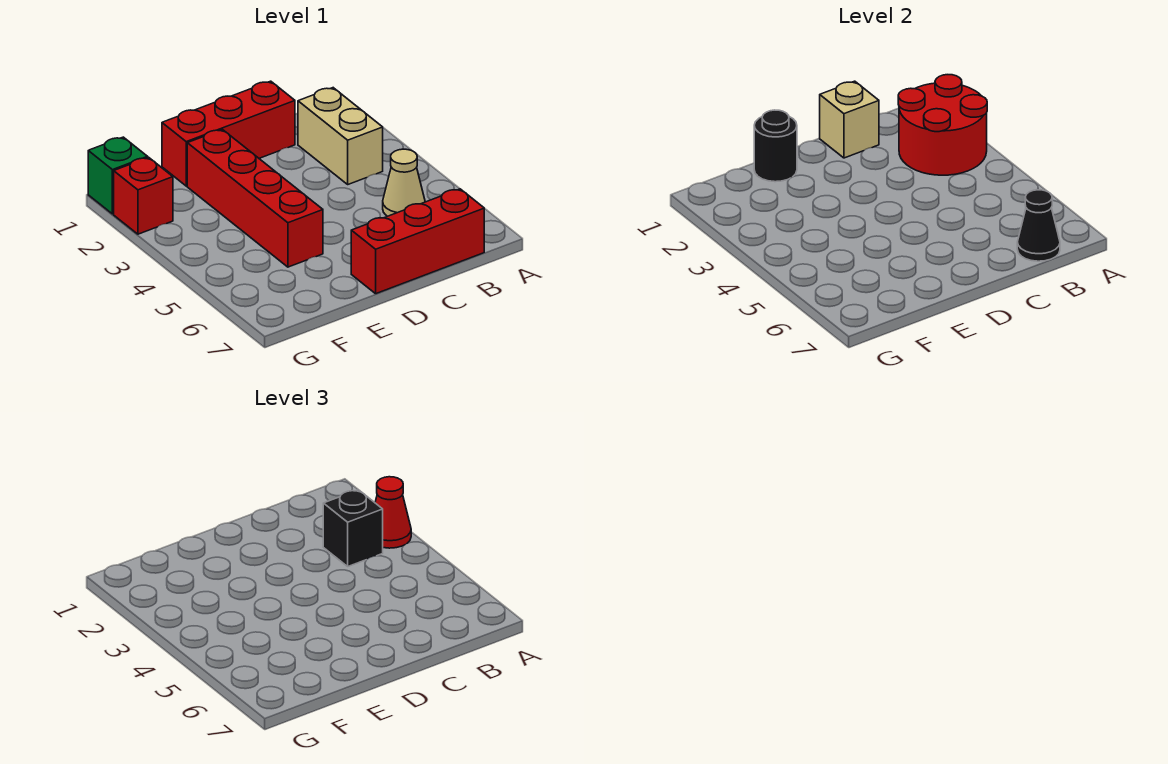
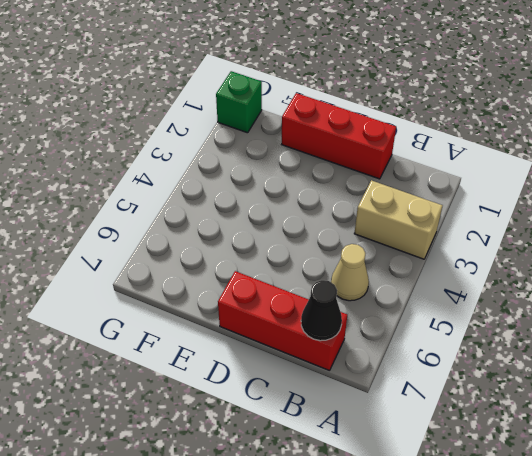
tan brick A3:B3 level 1 -> tan brick B2:B3 level 1
none -> red brick E2:E5 level 1
none -> red brick G2 level 1
none -> red round brick A2:B3 level 2

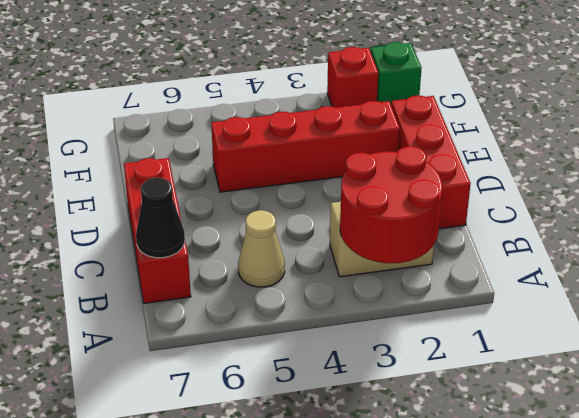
none -> tan brick C1 level 2
none -> black round brick E1 level 2
none -> red cone A3 level 3

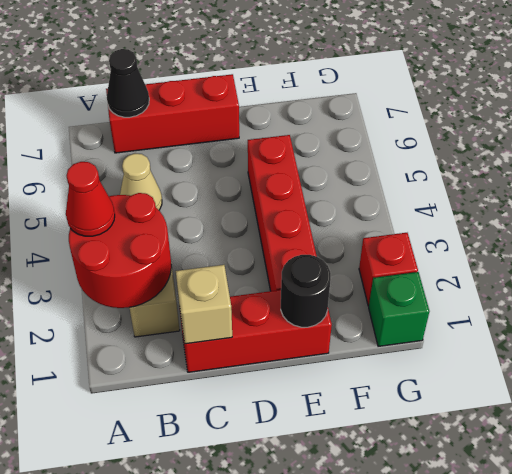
none -> black brick B3 level 3

